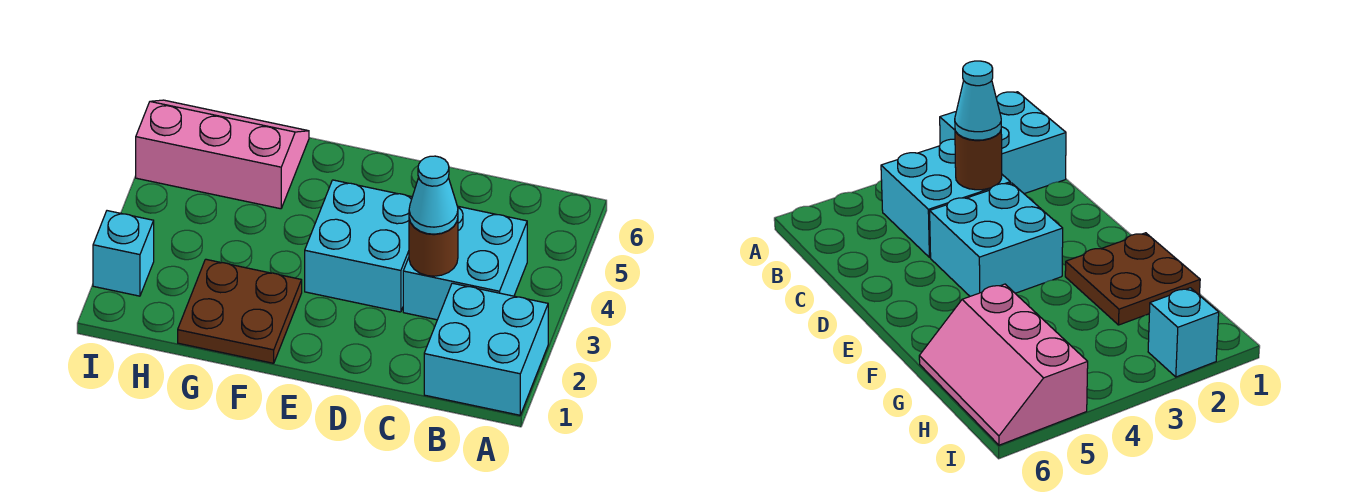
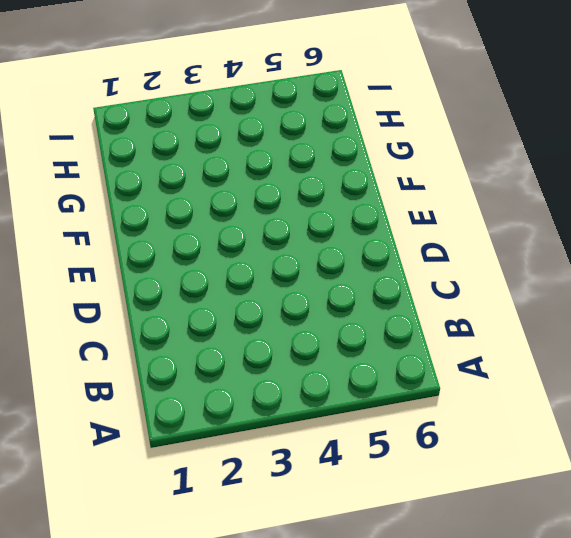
none -> cyan brick A1:B2 level 1
none -> cyan brick B3:C4 level 1

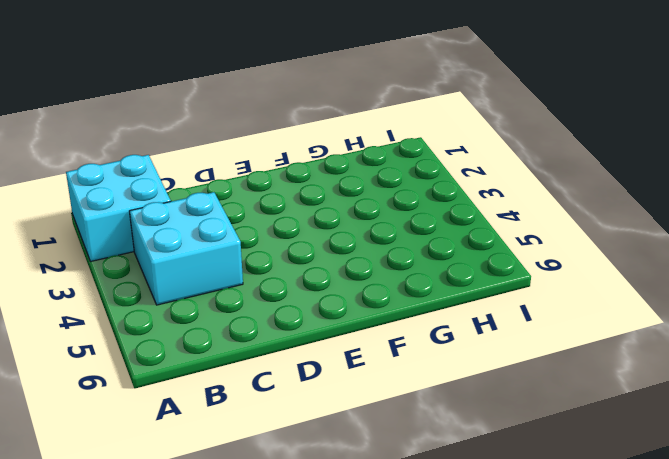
none -> cyan brick D3:E4 level 1
none -> brown plate F1:G2 level 1

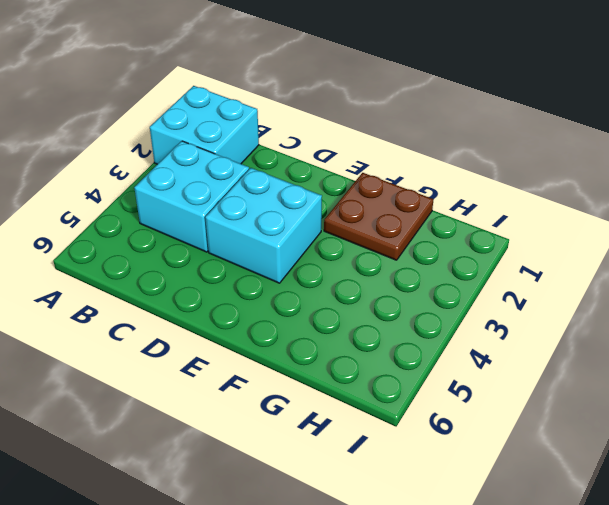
none -> pink slope G5:I6 level 1 top 5
none -> cyan brick I2 level 1

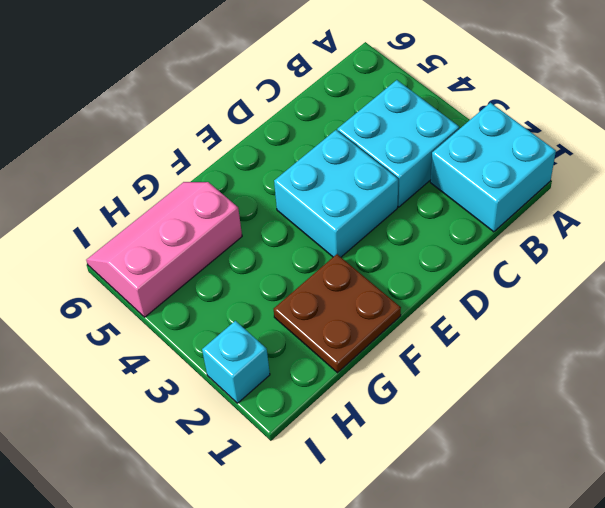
none -> brown round brick C3 level 2
none -> cyan cone C3 level 3

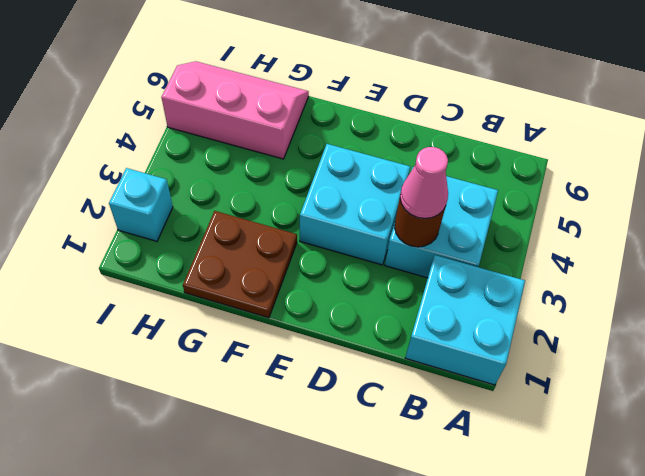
pink cone C3 level 3 -> cyan cone C3 level 3

